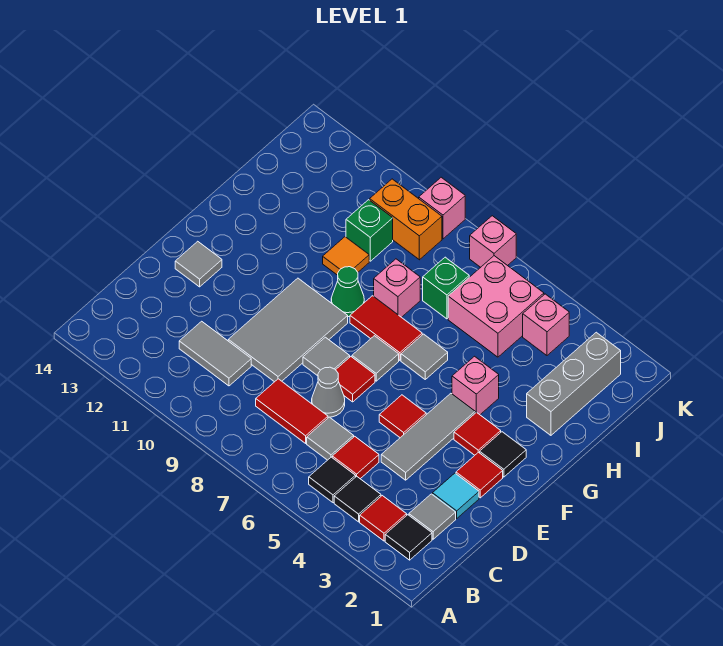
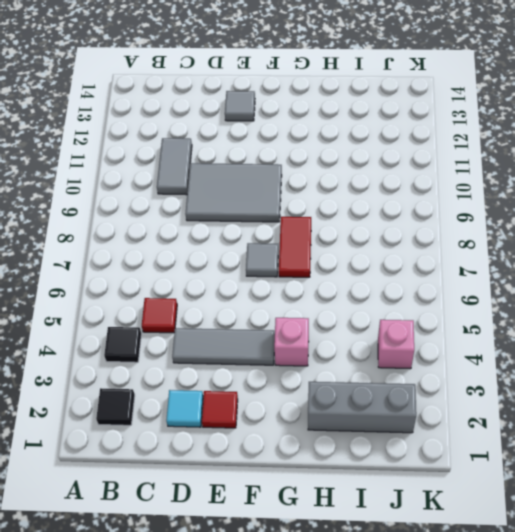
none -> red tile B3 level 1
none -> black tile B5 level 1
none -> grey tile C2 level 1
none -> grey tile C6 level 1

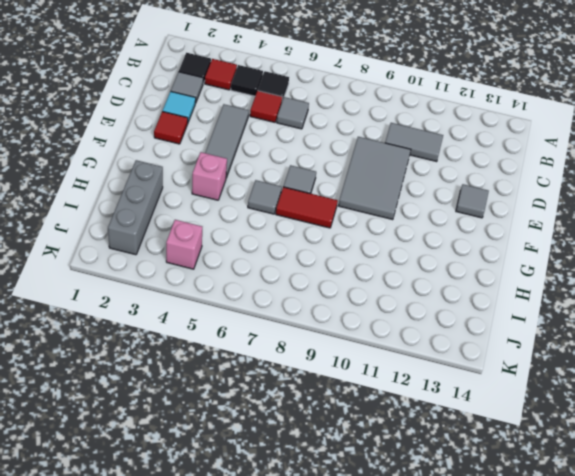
none -> red tile C7:C8 level 1
none -> grey cone D7 level 1
none -> red tile E5 level 1
none -> red tile E7 level 1

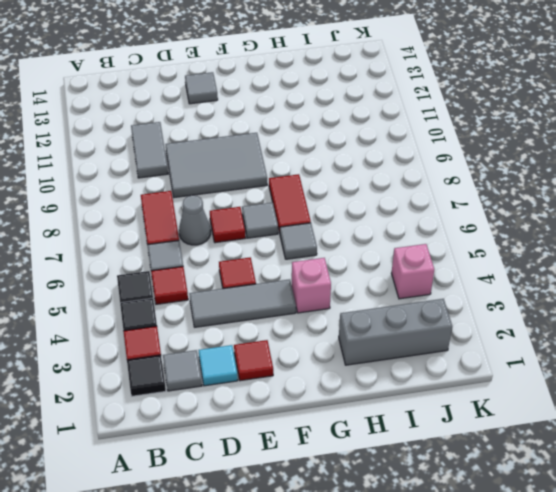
none -> grey tile E8 level 1
none -> black tile F2 level 1
none -> red tile F3 level 1
none -> green cone G9 level 1

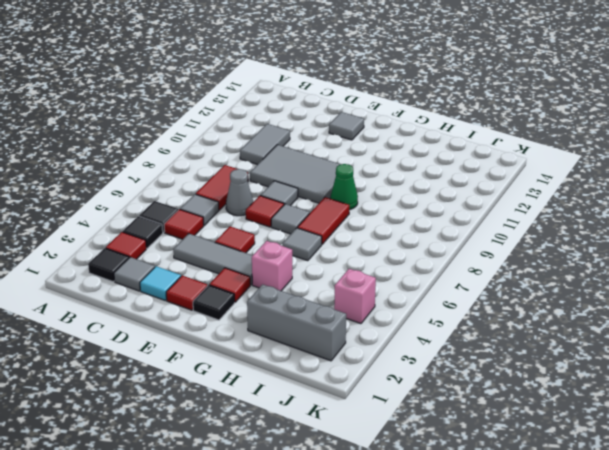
none -> pink brick H8 level 1
none -> orange tile H10 level 1
none -> pink brick I5:J6 level 1
none -> green brick I7 level 1

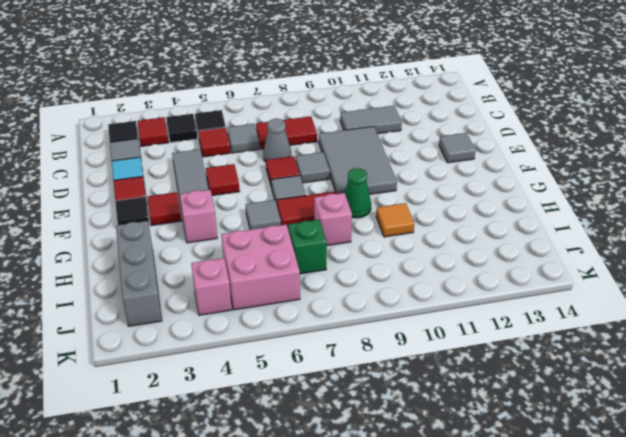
none -> green brick I10 level 1
none -> orange brick J9:J10 level 1
none -> pink brick K7 level 1
none -> pink brick K9 level 1

